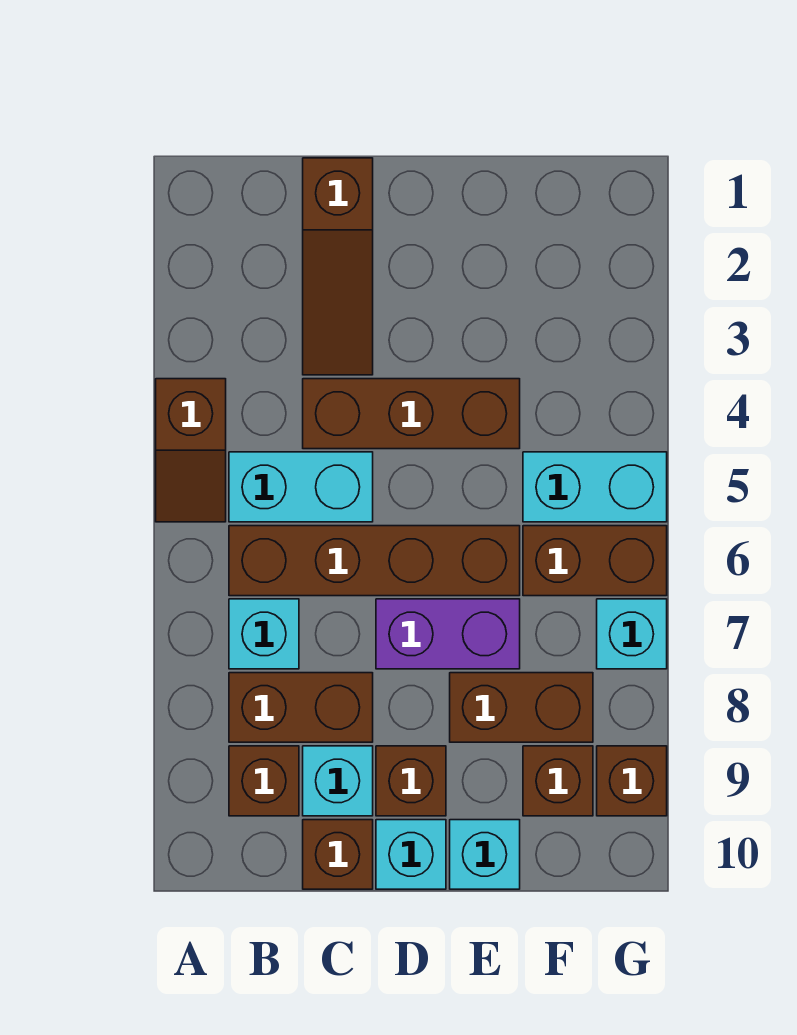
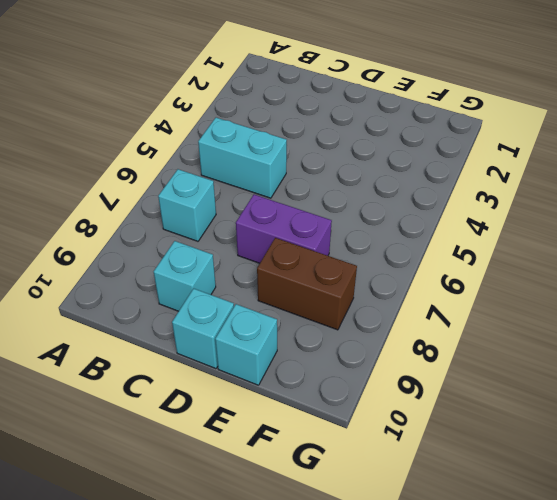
none -> brown slope A4:A5 level 1 top 4
none -> brown brick B6:E6 level 1
none -> brown brick B8:C8 level 1

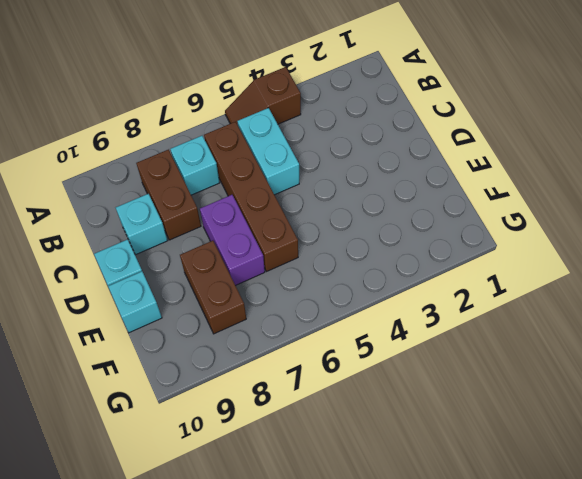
none -> brown brick B9 level 1
none -> brown slope C1:C3 level 1 top 1
none -> brown brick C4:E4 level 1

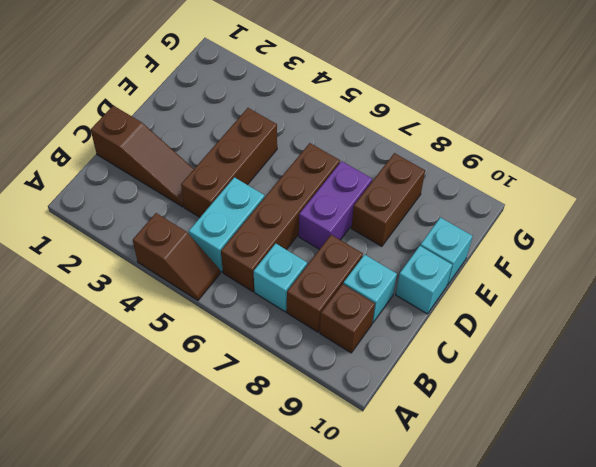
none -> brown brick C10 level 1
none -> brown brick D9 level 1
none -> cyan brick F5:G5 level 1

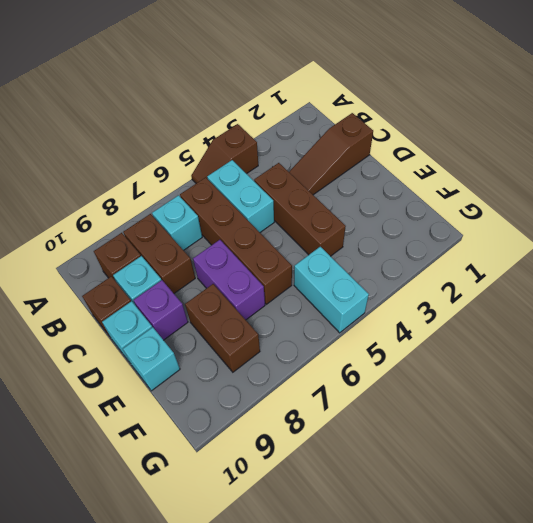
purple brick D9 level 1 -> brown brick D9 level 1
none -> brown brick F6:G6 level 1
none -> brown brick F9 level 1
none -> cyan brick G7 level 1

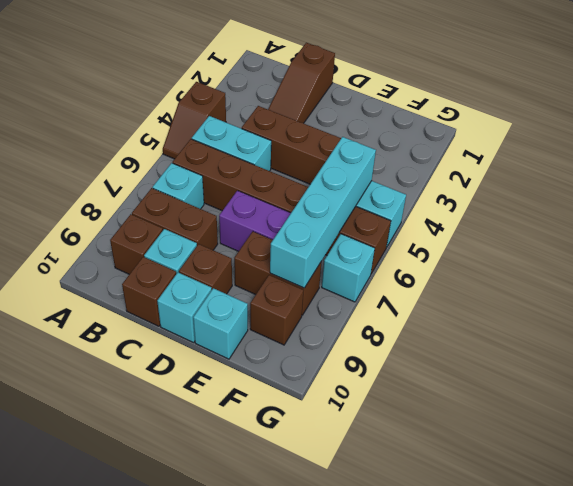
cyan brick F5:F8 level 2 -> none
none -> brown brick G9 level 1

